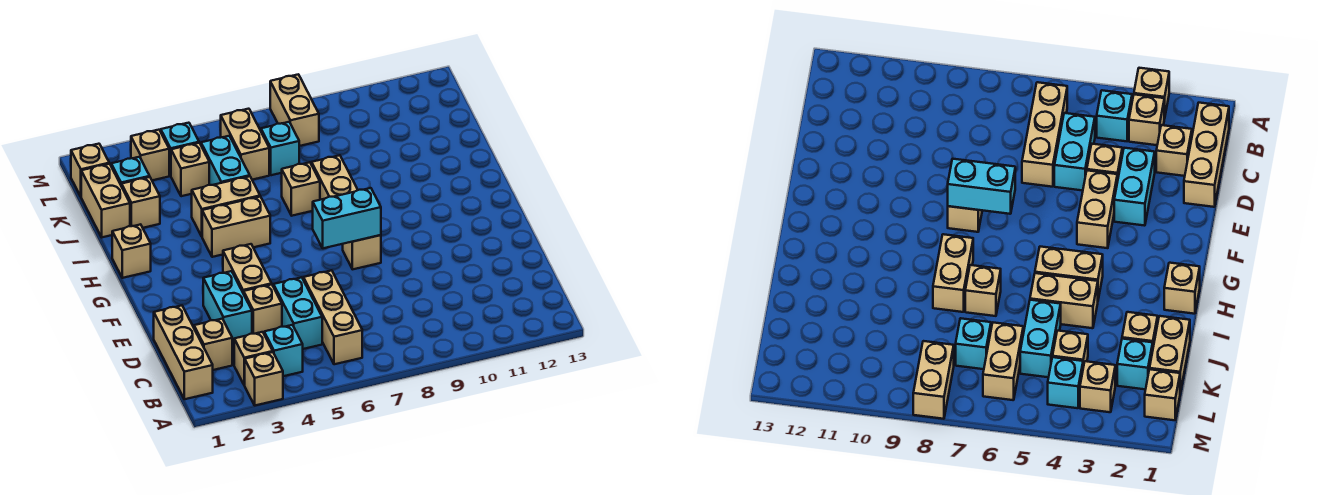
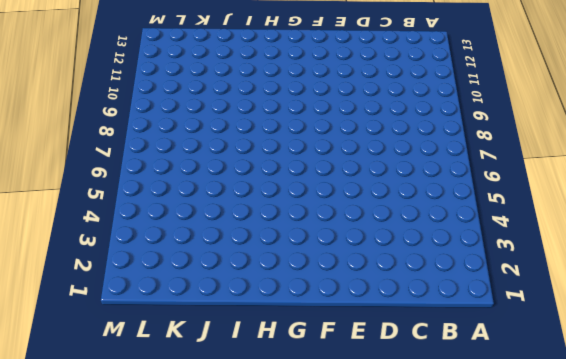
none -> tan brick A3 level 1
none -> tan brick B1:D1 level 1
none -> tan brick B3 level 1

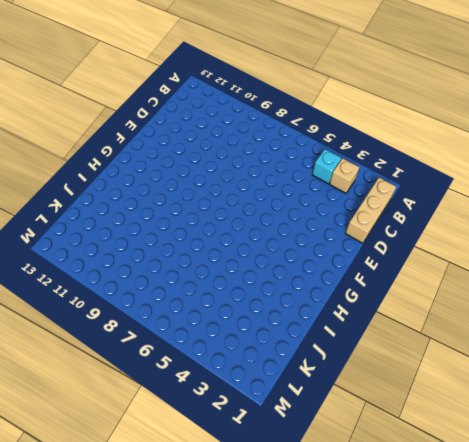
none -> tan brick A3 level 1
none -> tan brick B6:D6 level 1
none -> tan brick C2 level 1

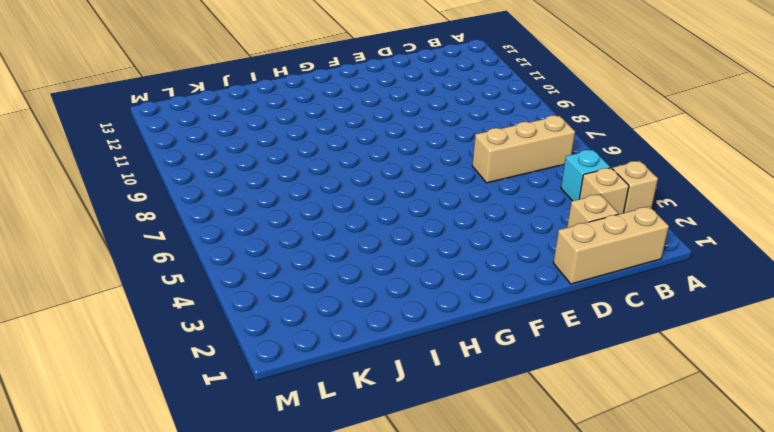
none -> cyan brick C5:D5 level 1
none -> cyan brick D3:E3 level 1
none -> tan brick D4 level 1

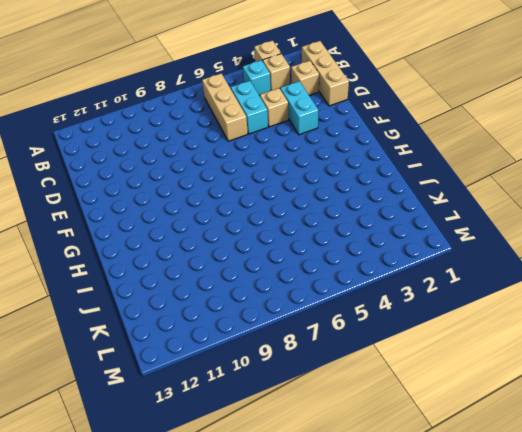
none -> tan brick E4:F4 level 1
none -> tan brick F8 level 1
none -> tan brick H1 level 1

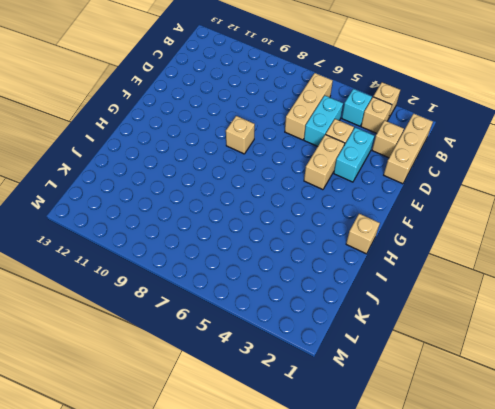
none -> tan brick H4:H5 level 1
none -> tan brick H8:I8 level 1
none -> tan brick I4:I5 level 1

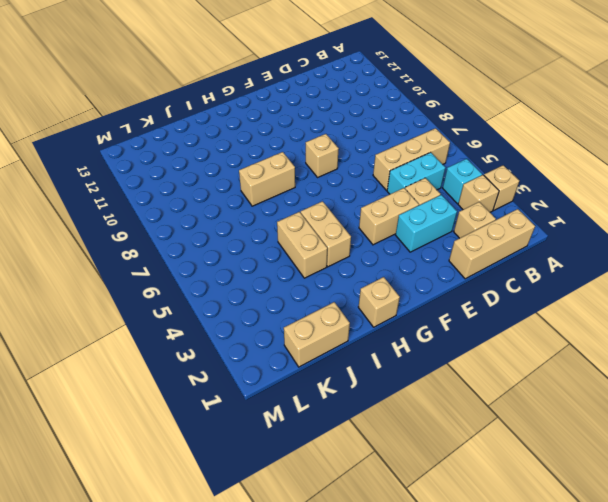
none -> tan brick I7 level 1
none -> tan brick J2 level 1
none -> cyan brick J5:K5 level 1

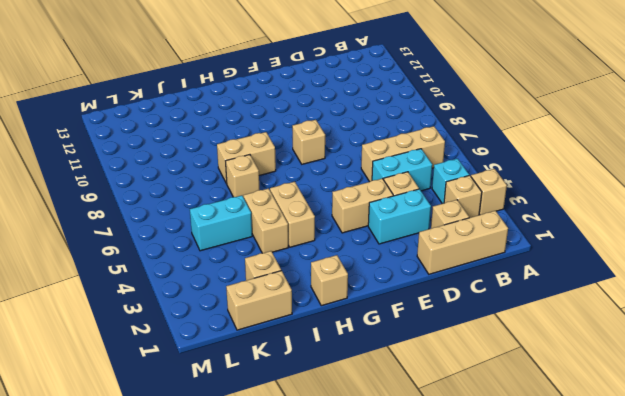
none -> cyan brick K2 level 1
none -> tan brick K4 level 1
none -> tan brick K6:L6 level 1

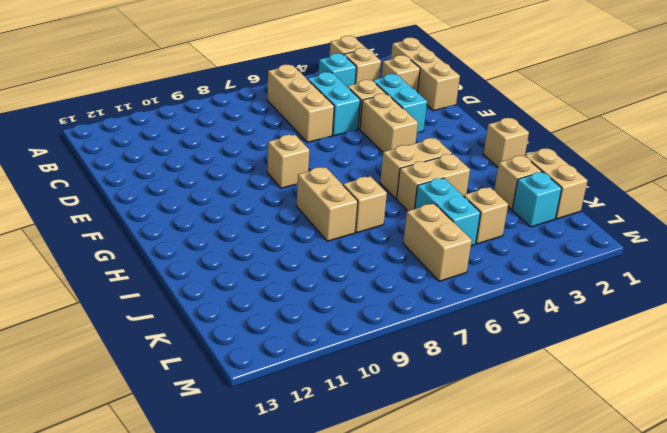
none -> cyan brick K7 level 1
none -> tan brick L1 level 1
none -> tan brick L3 level 1

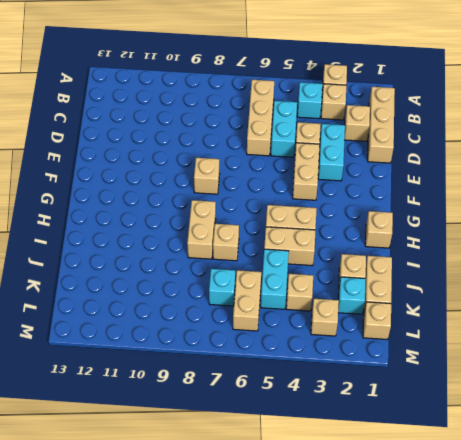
none -> cyan brick L4 level 1
none -> tan brick L8:M8 level 1
none -> cyan brick F7:F8 level 2

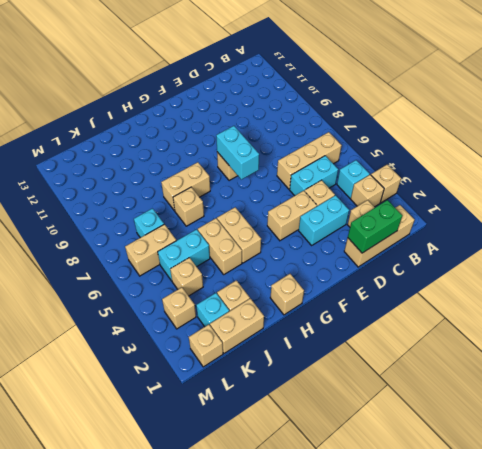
green brick C1:D1 level 2 -> none
none -> cyan brick L4 level 1
none -> tan brick L8:M8 level 1

